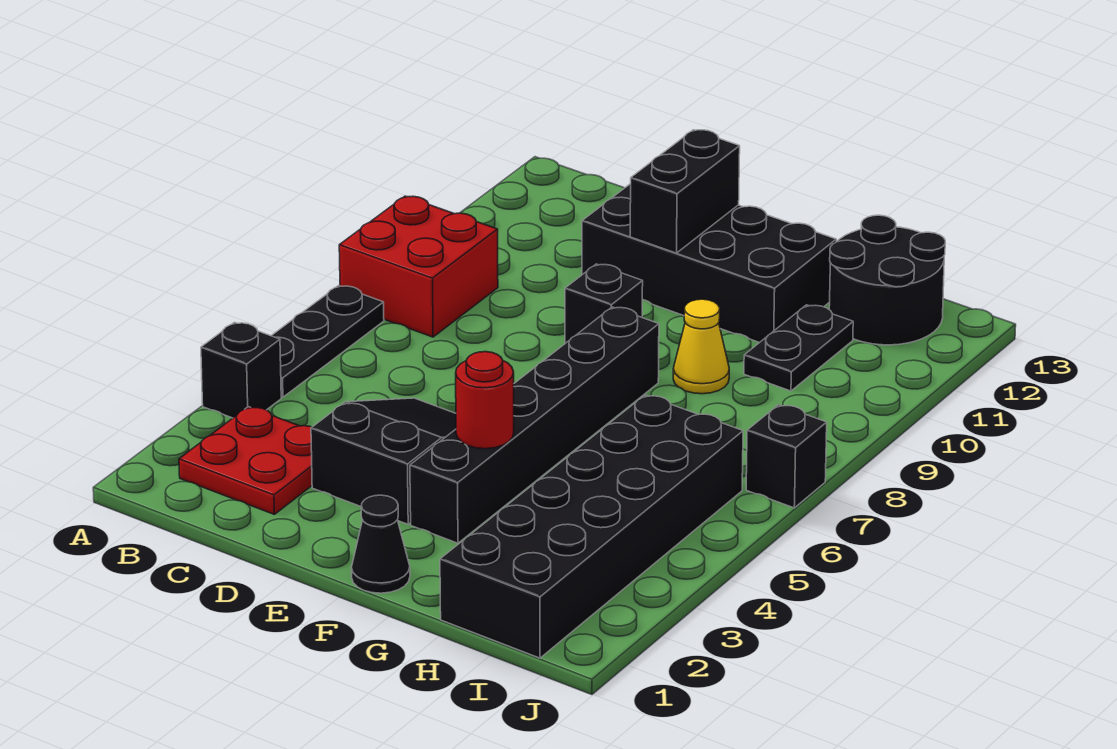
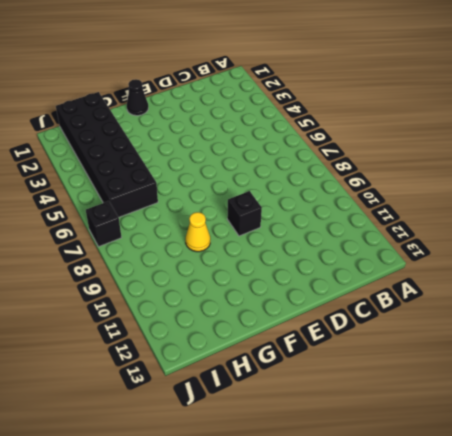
none -> black brick A4 level 1
none -> black plate A5:A7 level 1
none -> red brick A8:B9 level 1

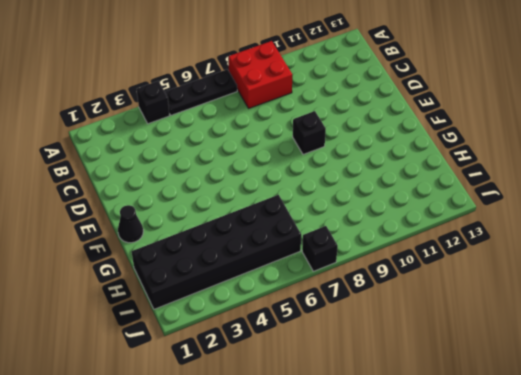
none -> red plate B2:C3 level 1
none -> black slope D3:E5 level 1 top 3
none -> black brick D11:G12 level 1

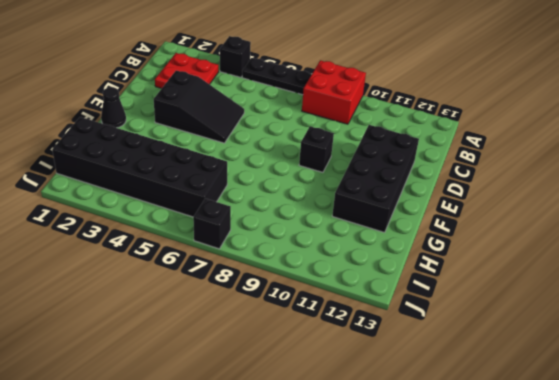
none -> black brick F3:F8 level 1
none -> yellow cone G9 level 1
none -> black plate H10:H11 level 1

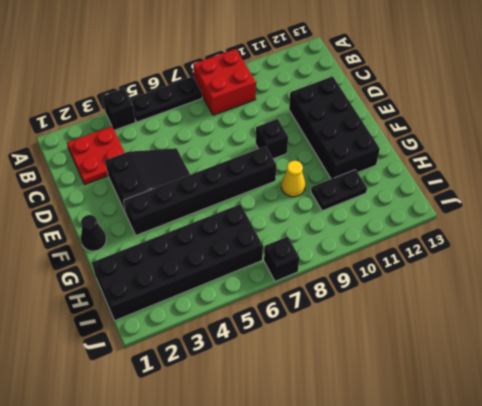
none -> black round brick H12:I13 level 1
none -> black brick E11:E12 level 2
none -> red round brick F4 level 2

